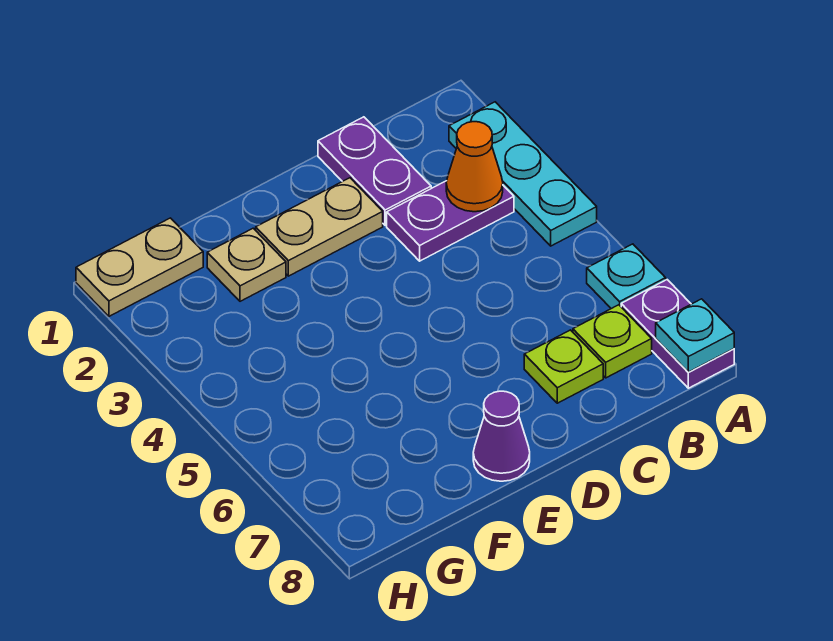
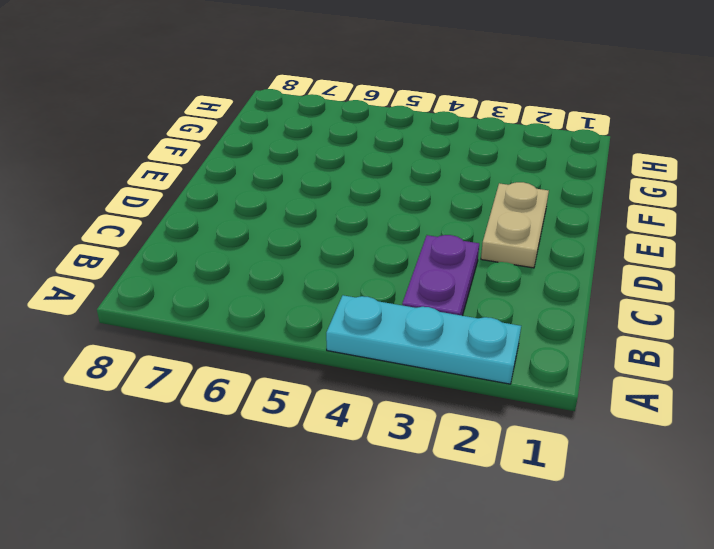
none -> cyan plate A6 level 1
none -> purple plate A7:A8 level 1
none -> lime plate B7 level 1

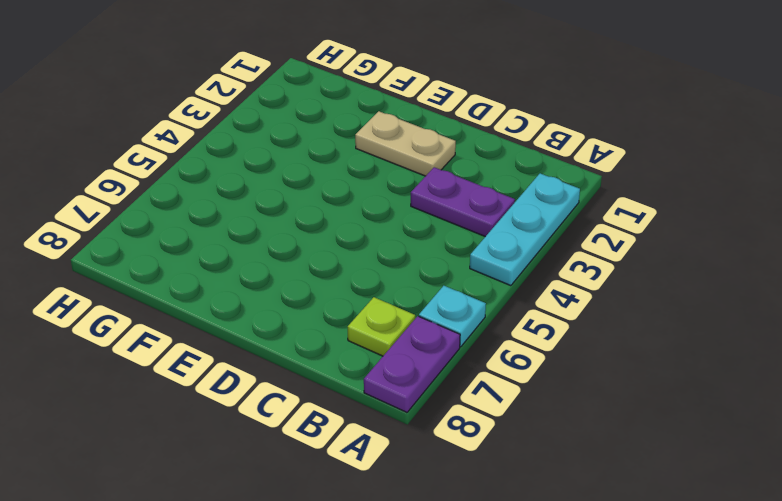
none -> purple plate C1:C2 level 1
none -> lime plate C7 level 1
none -> purple cone E8 level 1

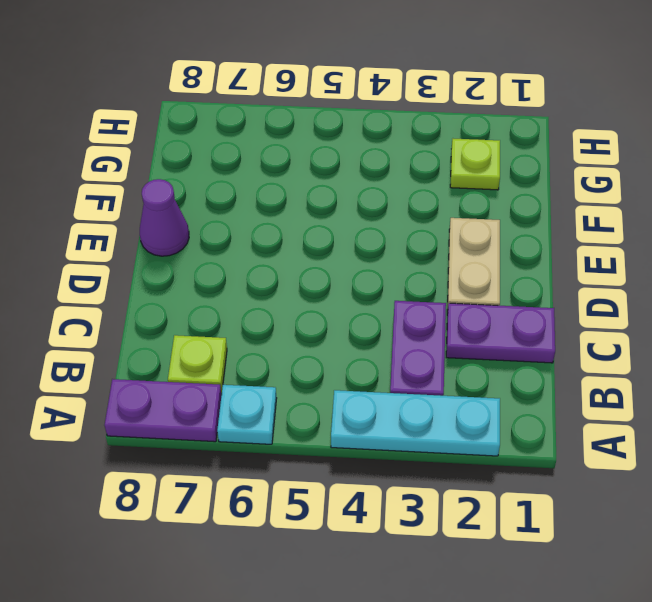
lime plate G2 level 1 -> lime plate C7 level 1
none -> tan plate F2 level 1
none -> tan plate G1:H1 level 1
none -> cyan plate A8 level 2

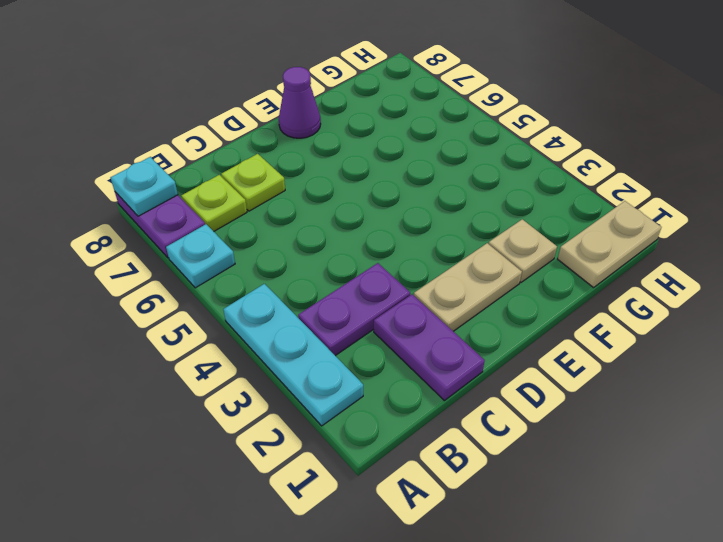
none -> orange cone B3 level 2

